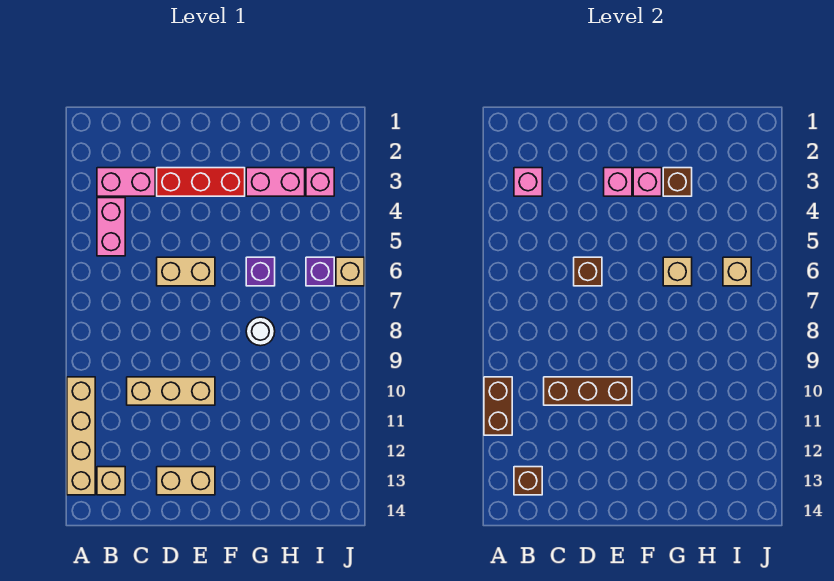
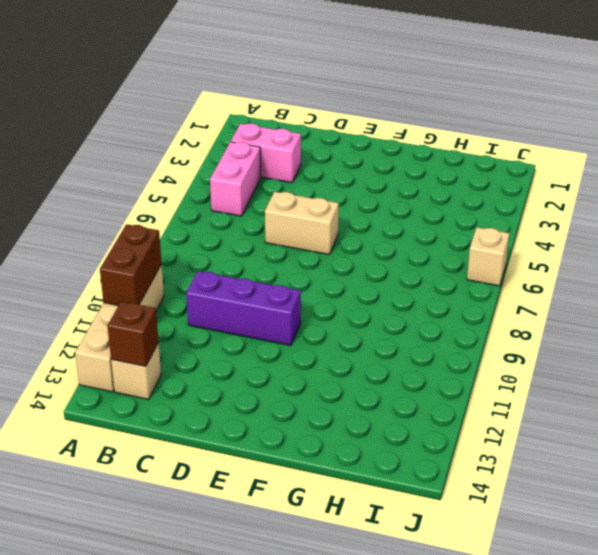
purple brick C10:E10 level 1 -> tan brick C10:E10 level 1
none -> red brick D3:F3 level 1
none -> tan brick D13:E13 level 1
none -> pink brick G3:H3 level 1

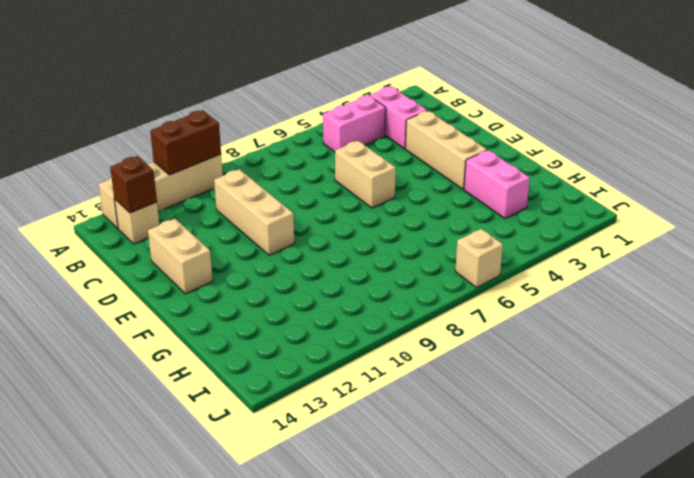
tan brick D3:F3 level 1 -> red brick D3:F3 level 1
none -> purple brick G6 level 1
none -> white round brick G8 level 1
none -> pink brick I3 level 1

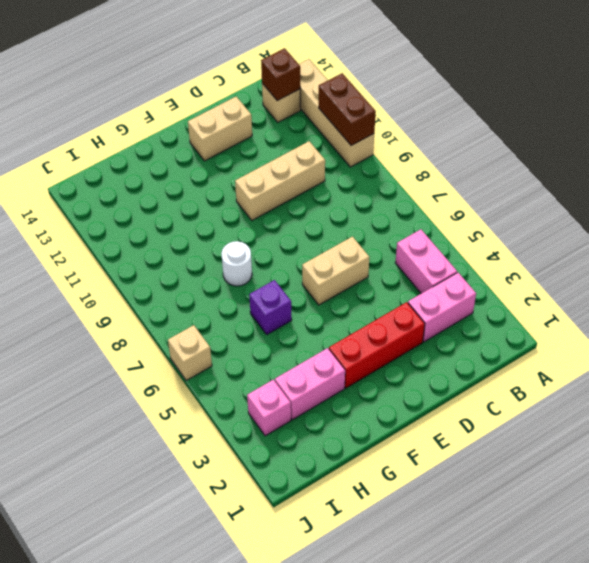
none -> purple brick I6 level 1
none -> pink brick B3 level 2
none -> brown brick C10:E10 level 2

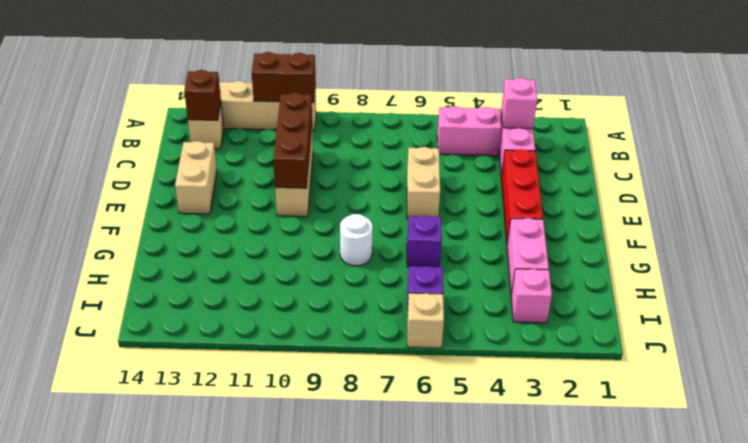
none -> brown brick D6 level 2
none -> pink brick E3 level 2
none -> pink brick F3 level 2

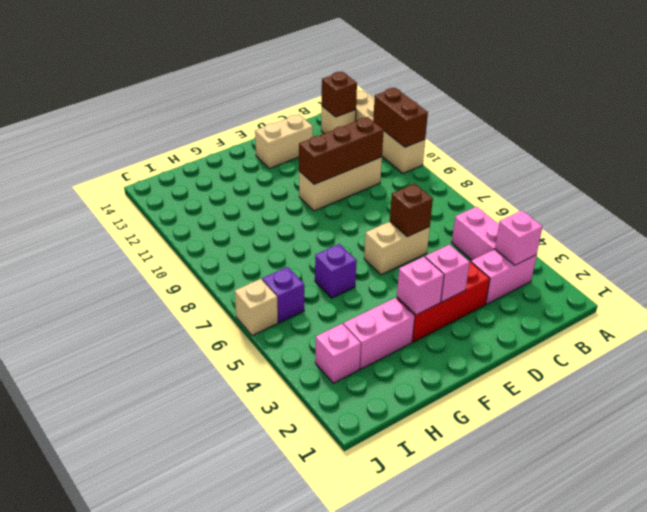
none -> white round brick G8 level 1
none -> brown brick G3 level 2
none -> tan brick G6 level 2

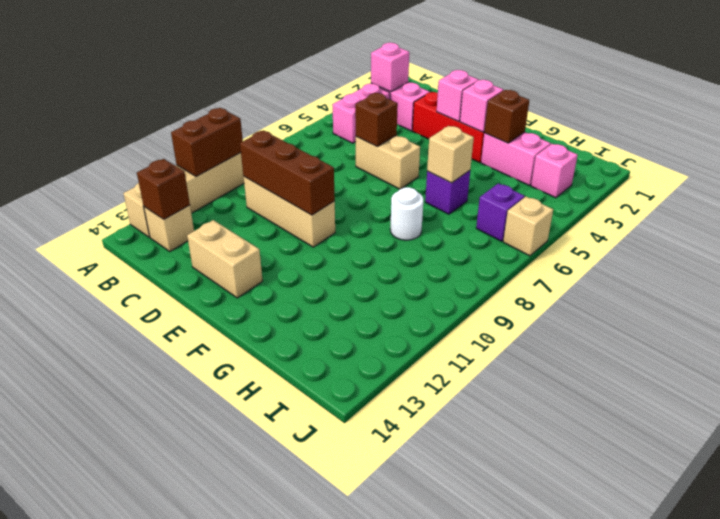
none -> tan brick I6 level 2

